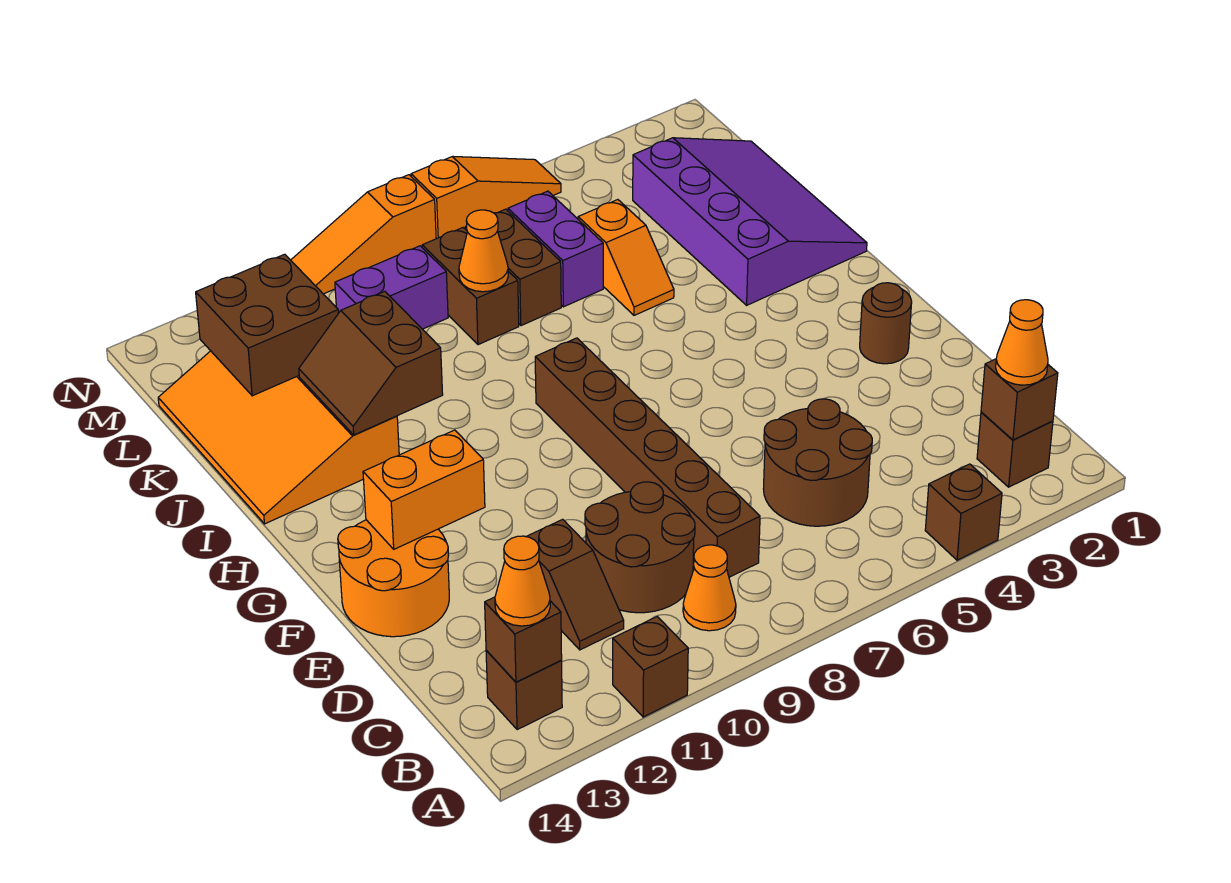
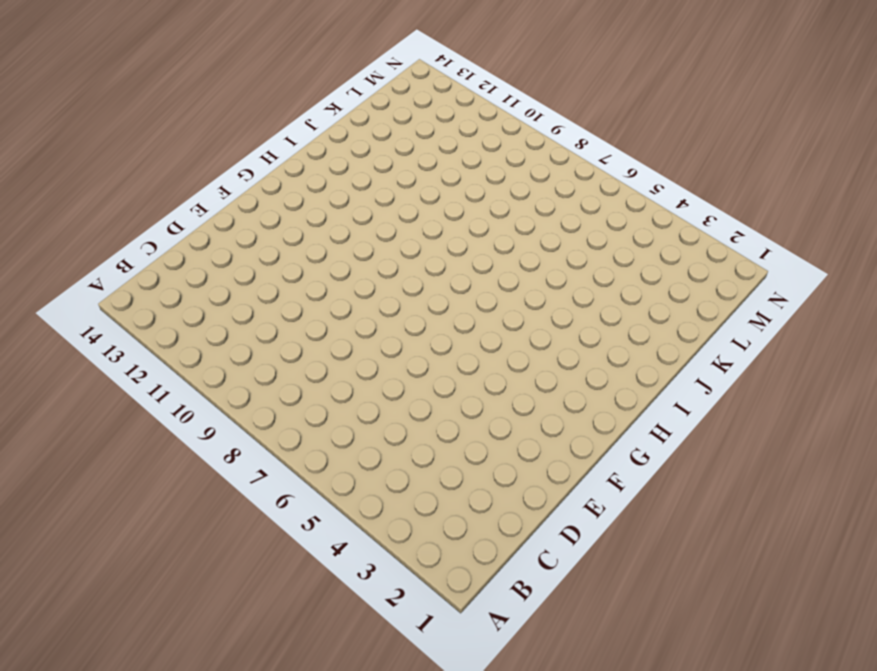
none -> brown brick A4 level 1
none -> brown brick A11 level 1
none -> brown brick B2 level 1

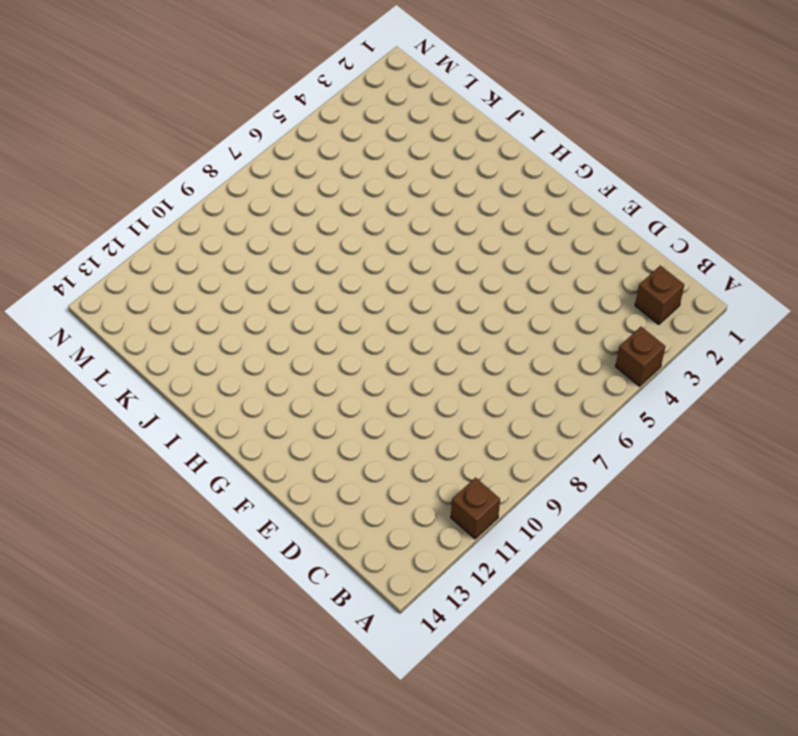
none -> orange cone B9 level 1
none -> brown brick B13 level 1
none -> brown round brick C5:D6 level 1

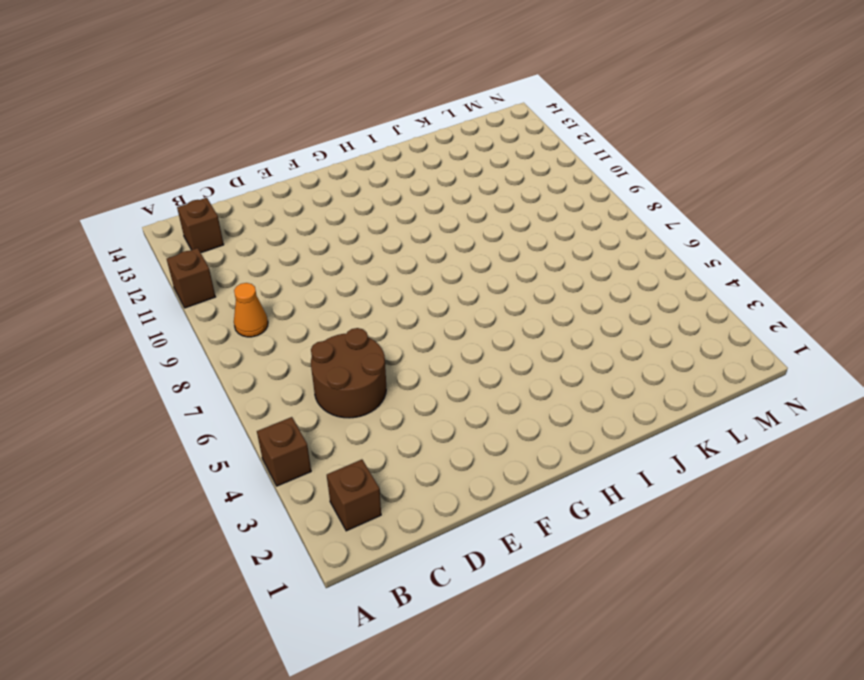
none -> brown brick C8:H8 level 1
none -> brown round brick C9:D10 level 1
none -> brown slope C11:D11 level 1 top D

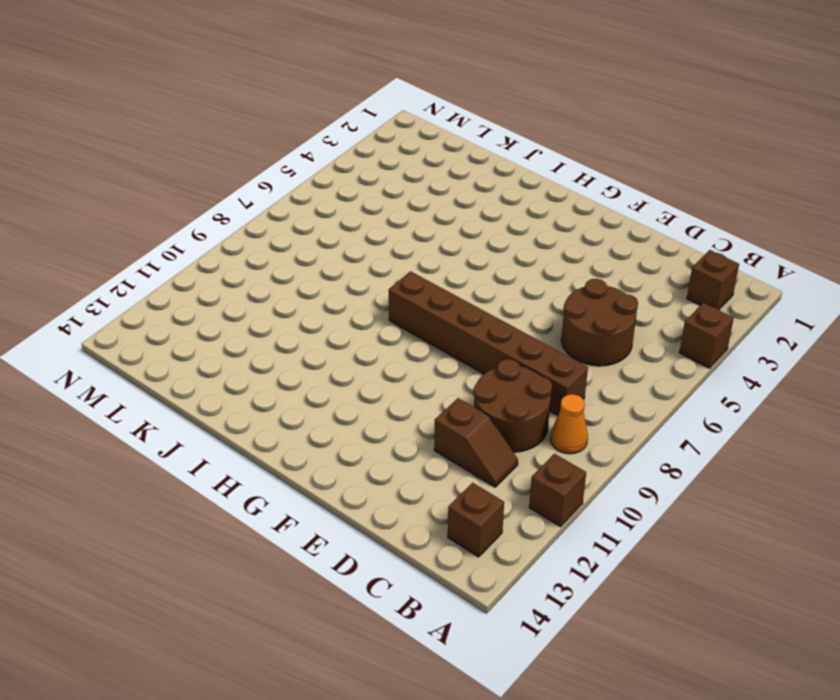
none -> orange round brick E13:F14 level 1
none -> brown round brick F2 level 1
none -> purple slope I1:L3 level 1 top 3

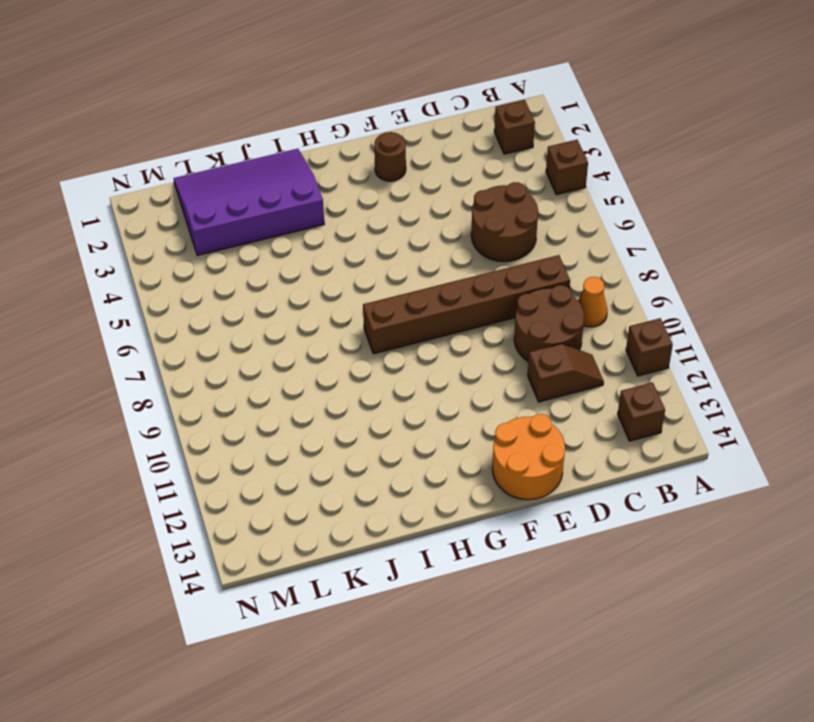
none -> orange slope I12:L14 level 1 top 12
none -> orange slope J5:K5 level 1 top K
none -> purple brick K6:L6 level 1

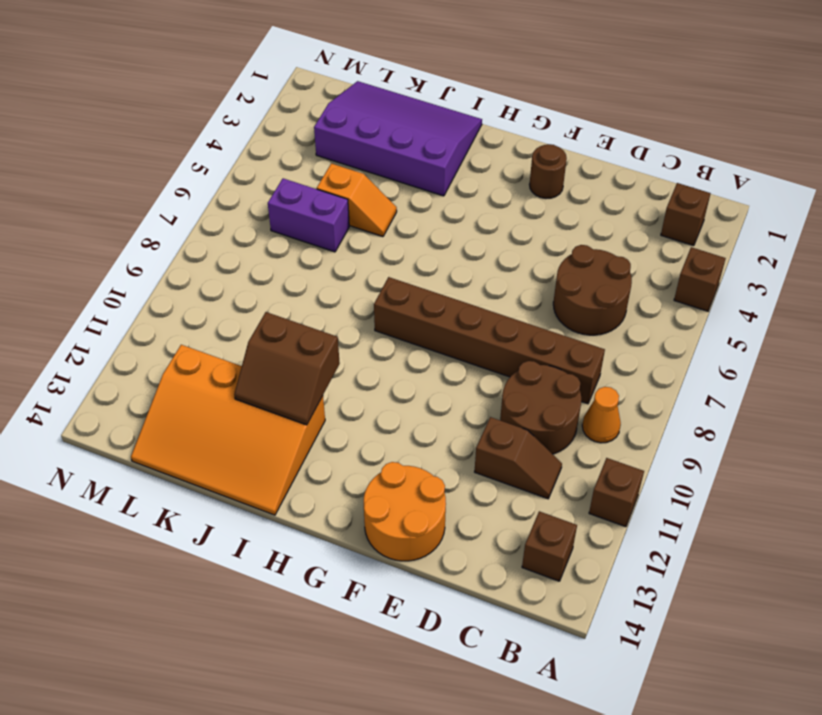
none -> brown brick K7:L7 level 1
none -> brown brick K8:L8 level 1
none -> purple brick L9:L10 level 1

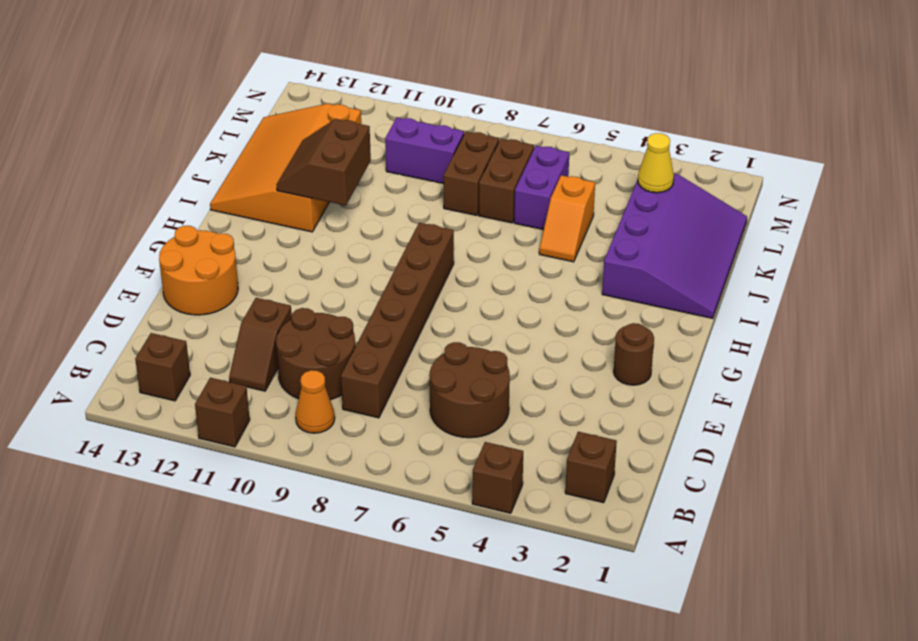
yellow cone L3 level 2 -> none
none -> orange slope N5:N7 level 1 top 7
none -> orange slope N8:N10 level 1 top 8
none -> brown brick B2 level 2

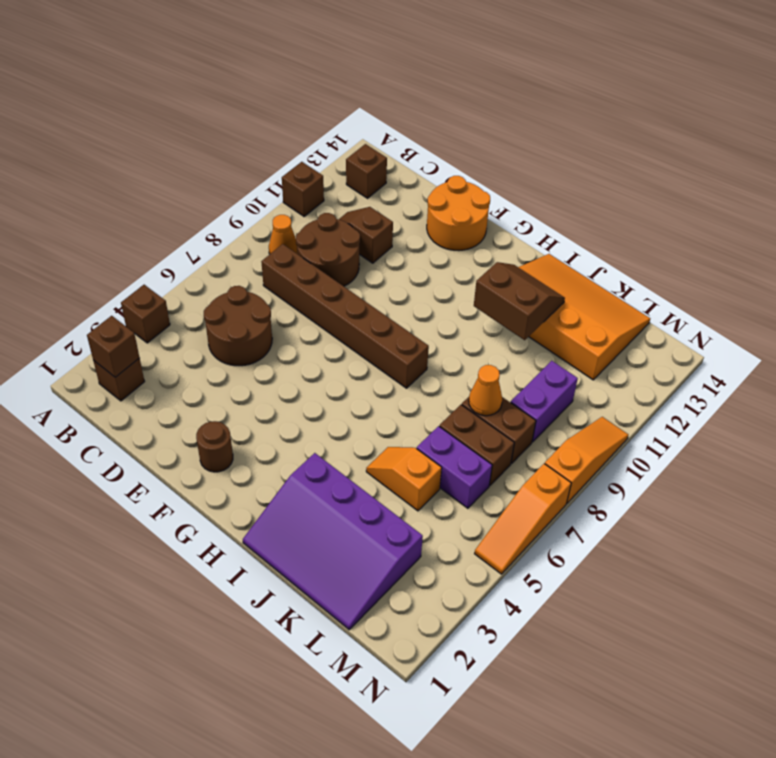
none -> brown brick B13 level 2
none -> orange brick F12:F13 level 2
none -> brown brick K12:L13 level 2

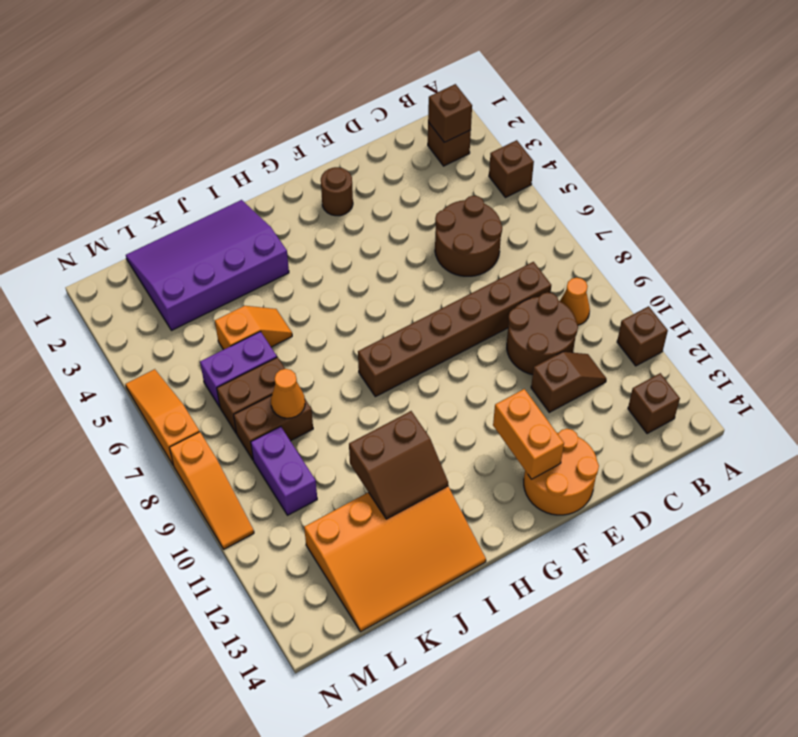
none -> brown brick B13 level 2
none -> brown brick K12:L13 level 2
none -> orange cone B2 level 3

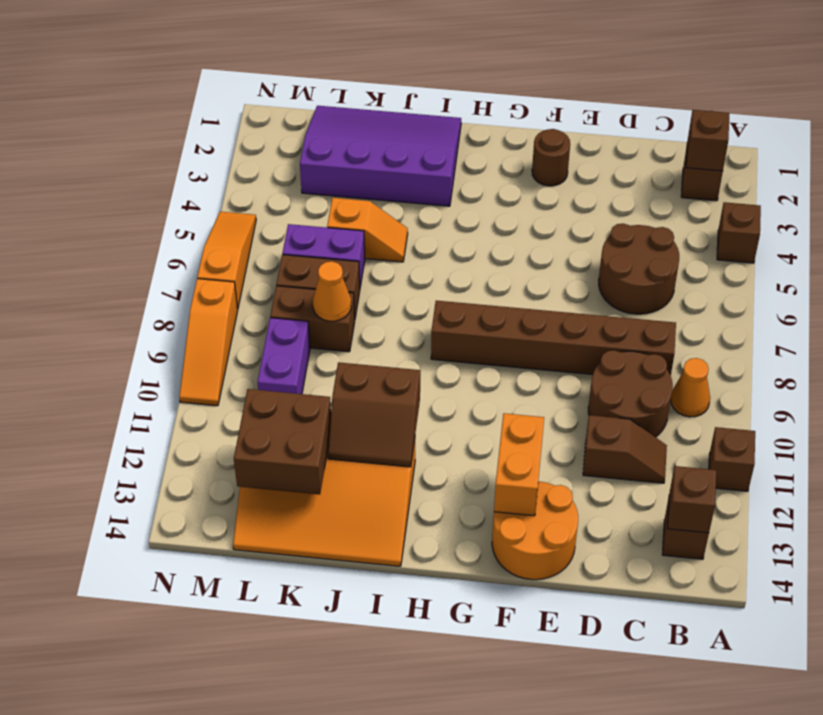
none -> orange cone B2 level 3
none -> orange cone B13 level 3

